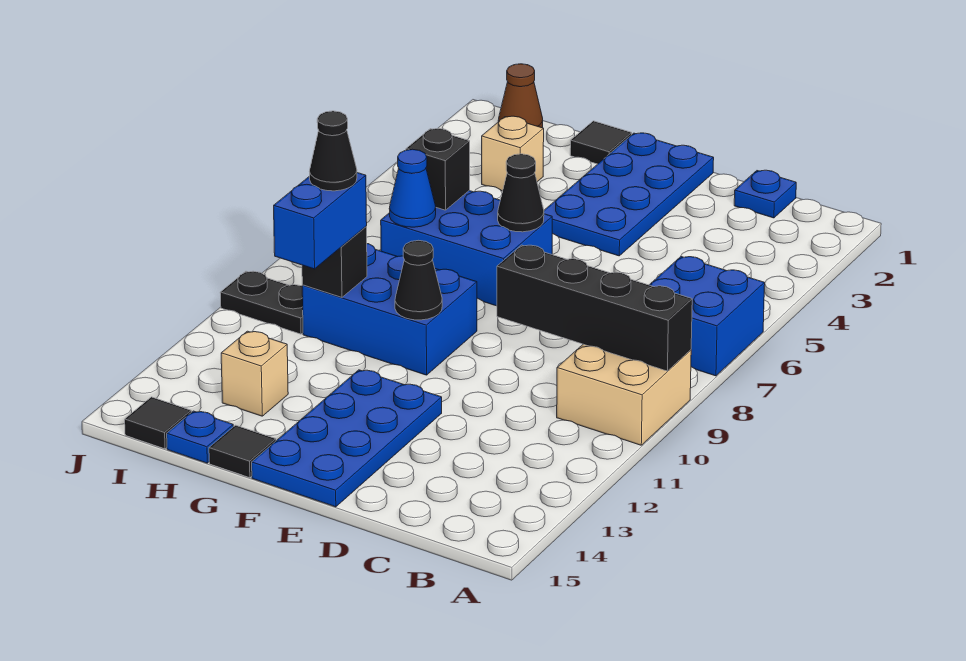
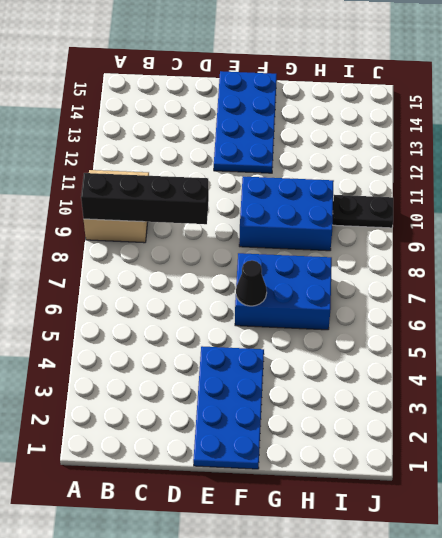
none -> blue brick A6:B7 level 1
none -> blue plate C1 level 1
none -> black tile G1 level 1

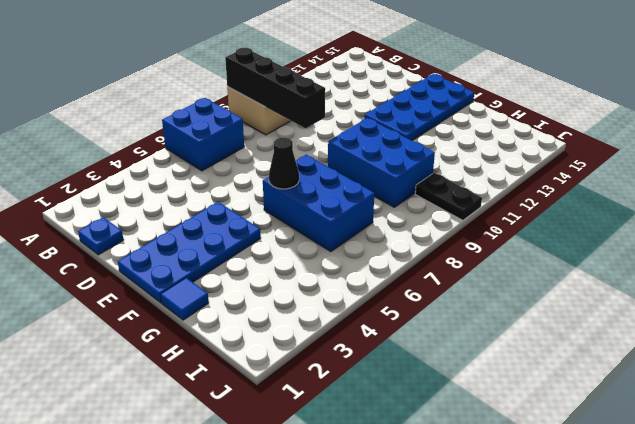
blue tile G1 level 1 -> black tile G1 level 1
none -> black tile G15 level 1
none -> tan brick H3 level 1
none -> tan brick H13 level 1

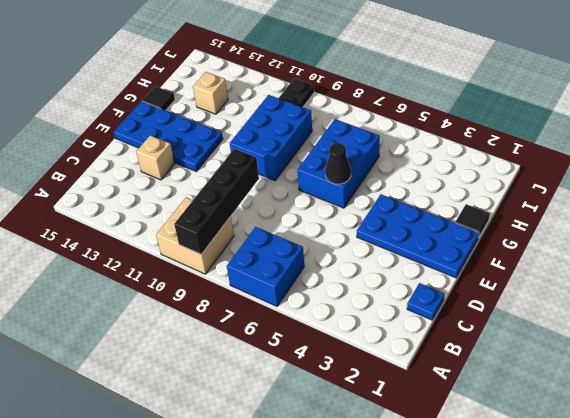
tan brick D13 level 1 -> tan brick H3 level 1
none -> blue plate H15 level 1
none -> brown cone I1 level 1
none -> black tile I15 level 1

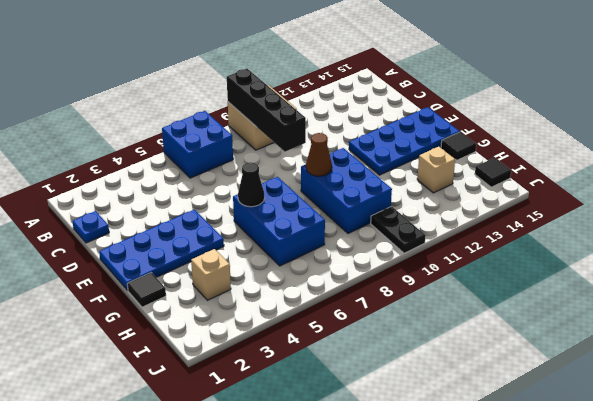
brown cone F9 level 2 -> brown cone I1 level 1
none -> blue plate H15 level 1
none -> black cone F10 level 2
none -> black brick H6 level 2

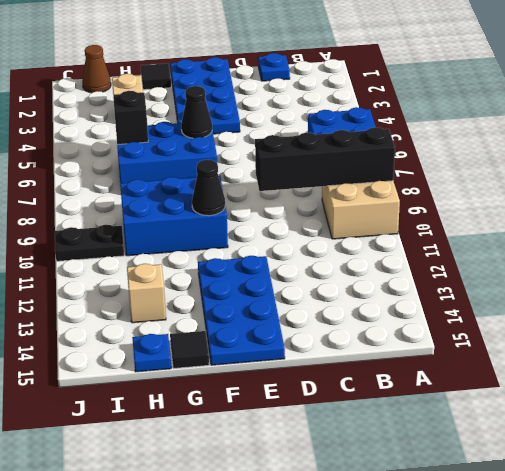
none -> black tile I15 level 1
none -> blue cone H7 level 2
none -> black brick H10 level 2

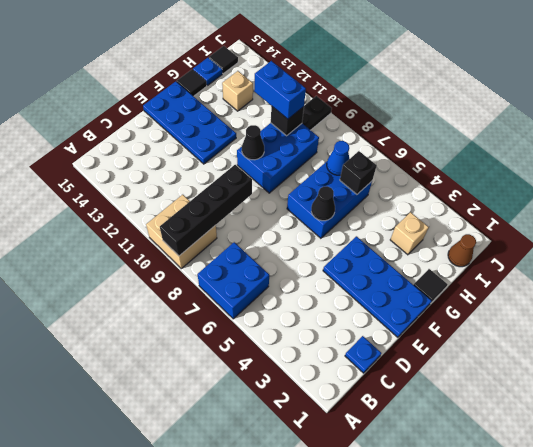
none -> black cone H10 level 4

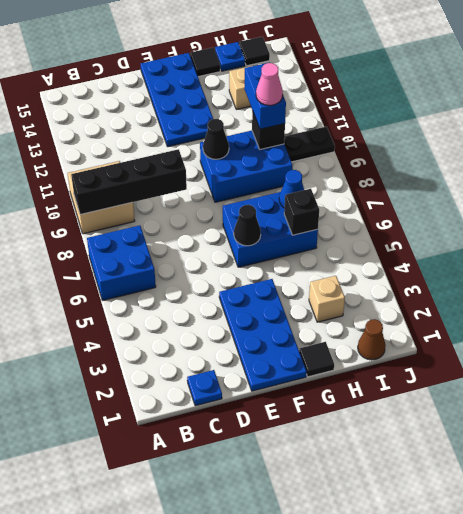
pink cone H10 level 4 -> black cone H10 level 4

